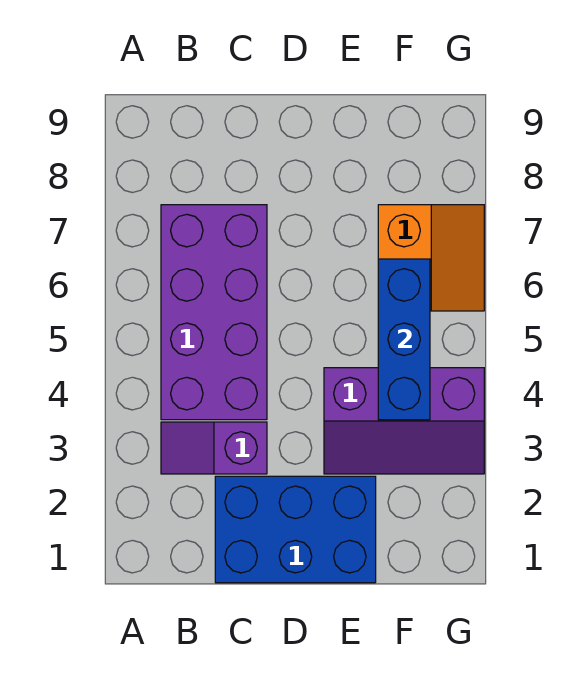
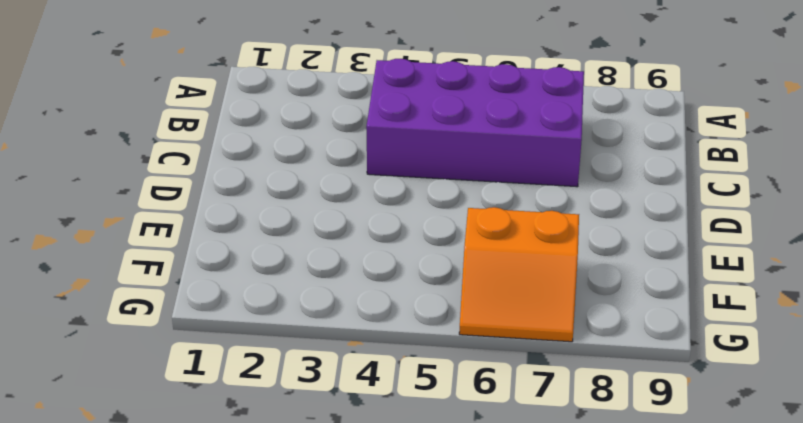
none -> purple slope B3:C3 level 1 top C
none -> blue brick C1:E2 level 1

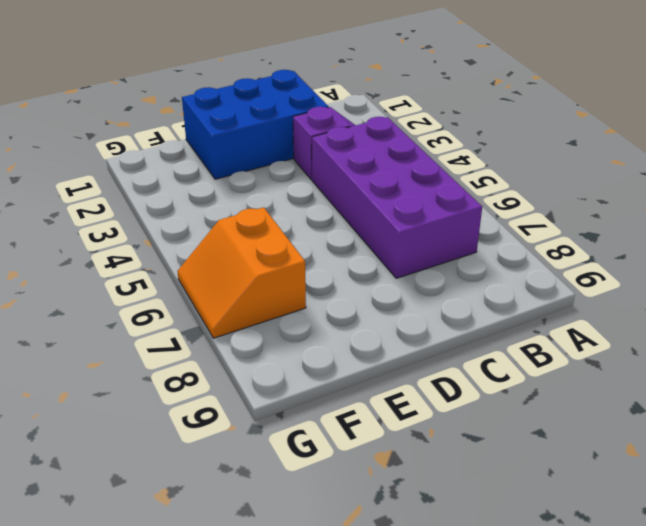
none -> purple slope E3:G4 level 1 top 4
none -> blue brick F4:F6 level 2

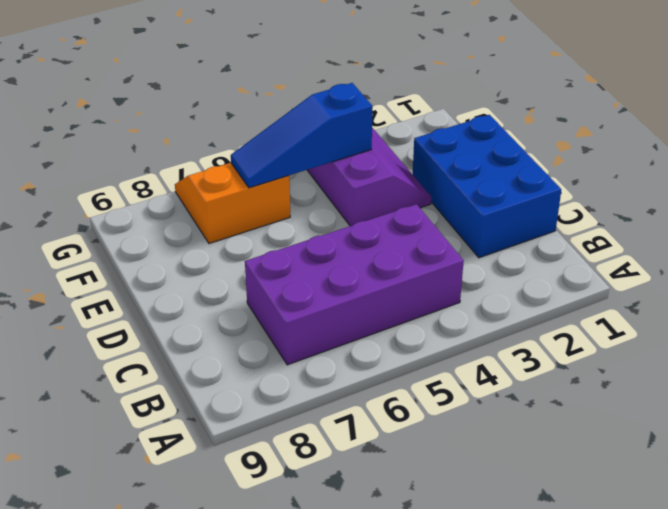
blue slope F4:F6 level 2 top 4 -> blue brick F4:F6 level 2
none -> purple slope B3:C3 level 1 top C

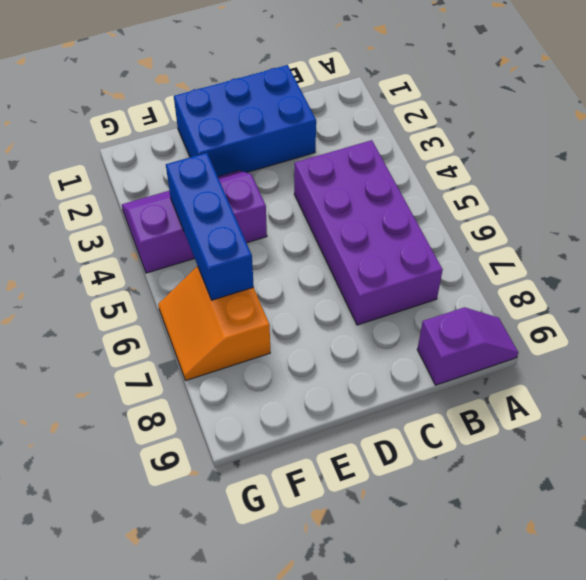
purple slope A9:B9 level 1 top B -> purple slope B3:C3 level 1 top C

